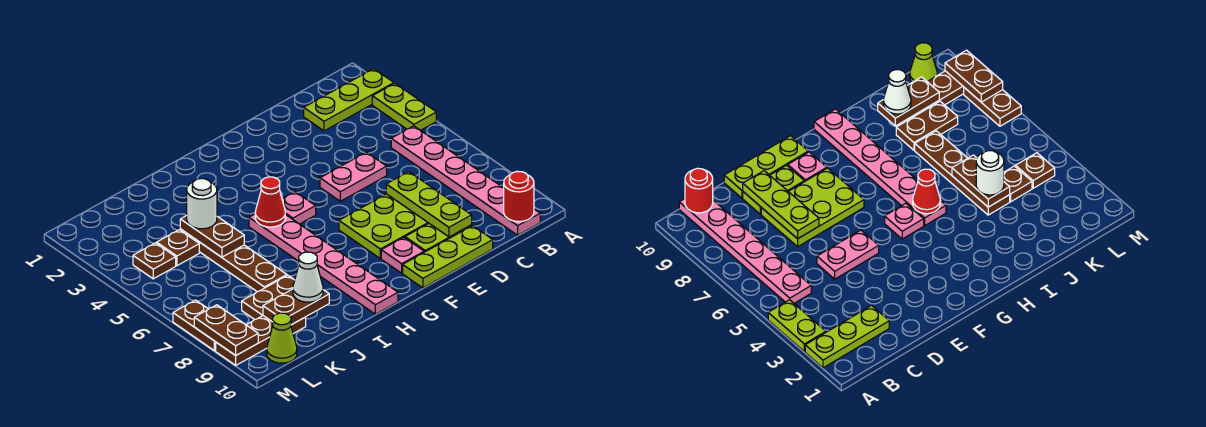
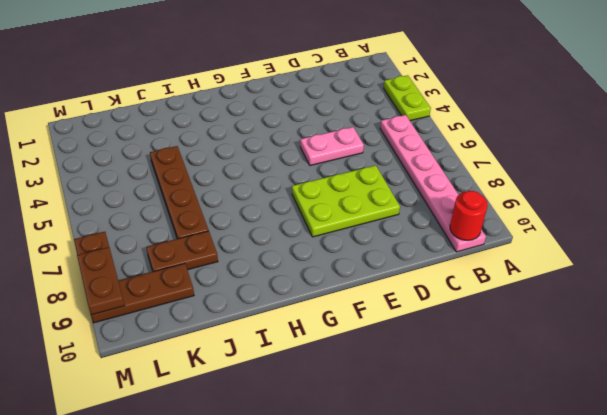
none -> lime plate A2:C2 level 1
none -> lime plate D9:E9 level 1
none -> lime plate D10:F10 level 1

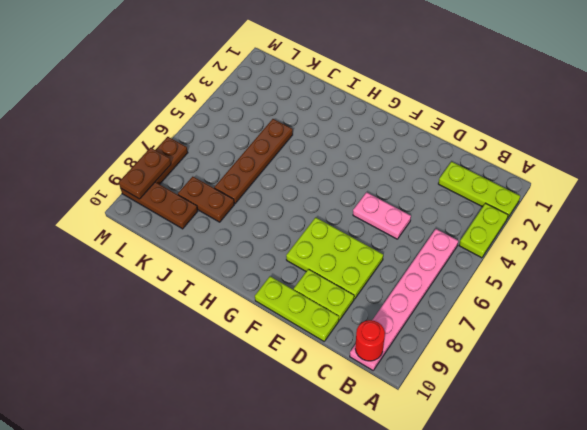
none -> pink plate F9 level 1
none -> pink plate G5 level 1
none -> pink plate H5:H10 level 1

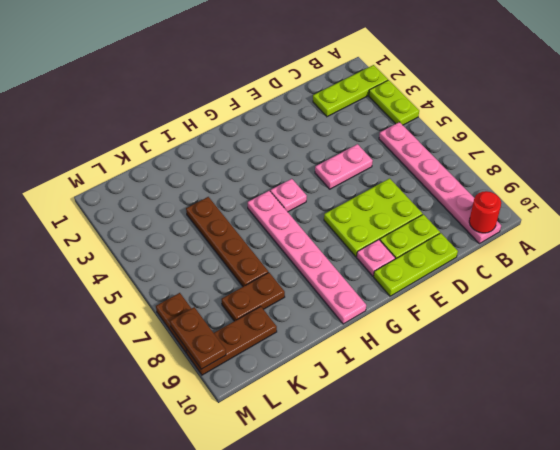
none -> brown plate K4 level 1
none -> brown plate L4 level 1
none -> lime cone L10 level 1

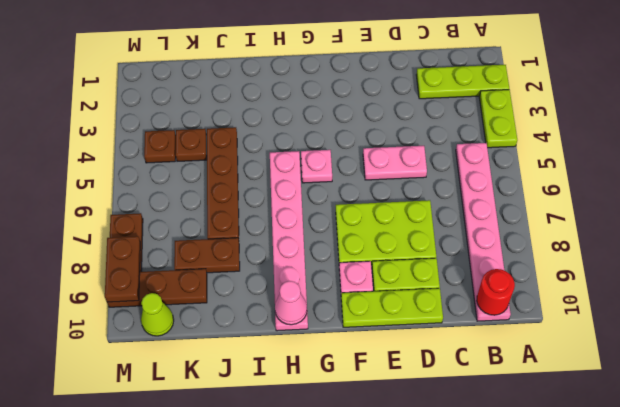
pink cone H10 level 2 -> none
none -> lime plate D7:D9 level 2
none -> red cone H5 level 2
none -> brown plate J4:J5 level 2

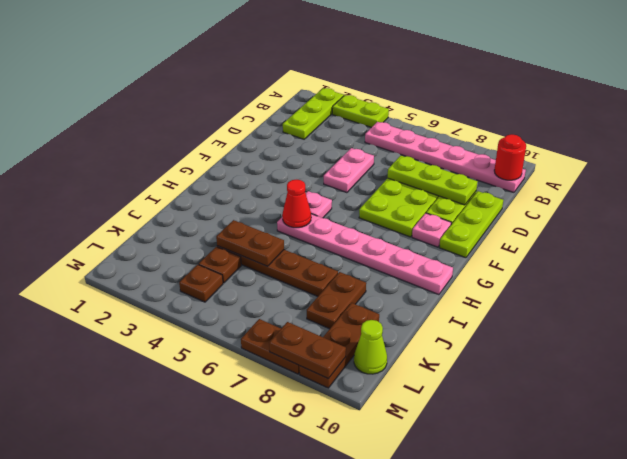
none -> brown plate J9:K9 level 2
none -> white round brick J4 level 3
none -> white cone J9 level 3

